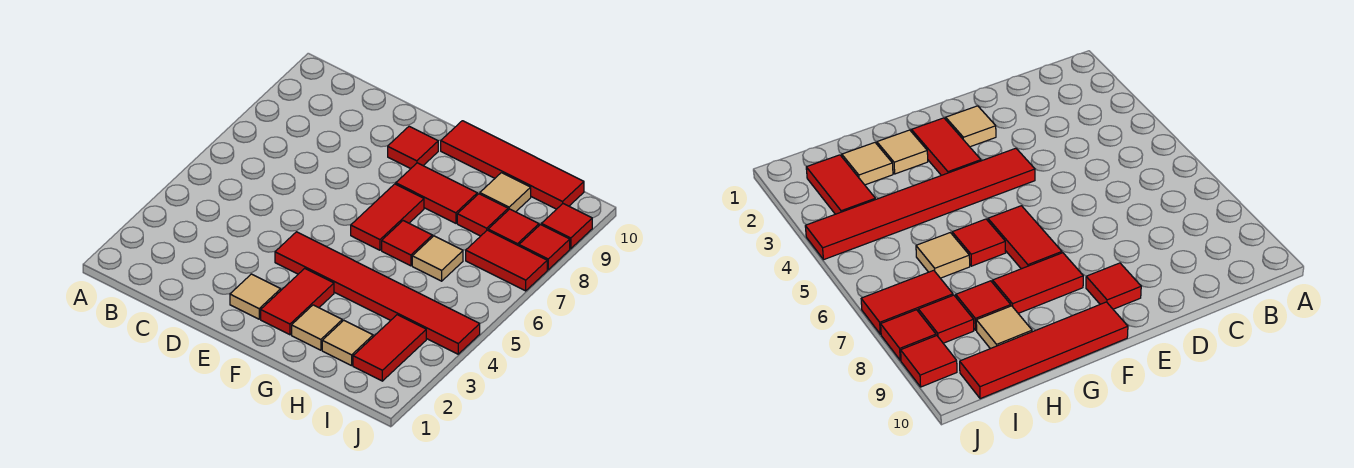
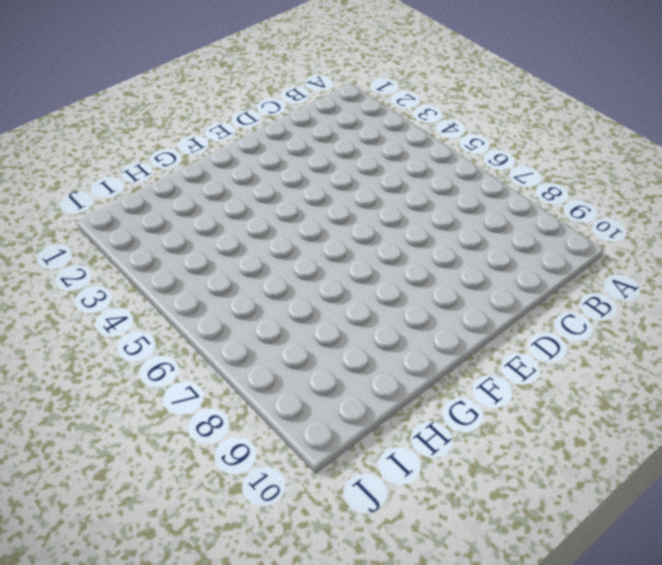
none -> tan tile E2 level 1
none -> red tile E4:J4 level 1
none -> red tile E9 level 1

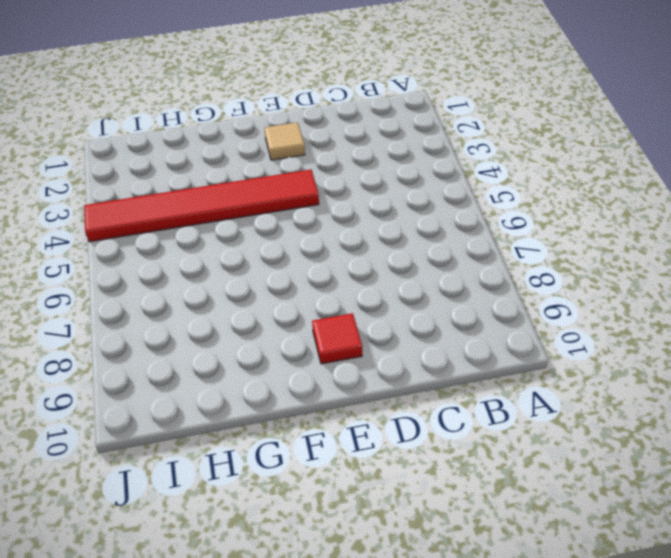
none -> red tile F2:F3 level 1
none -> red tile F6:F7 level 1
none -> red tile F8:G8 level 1

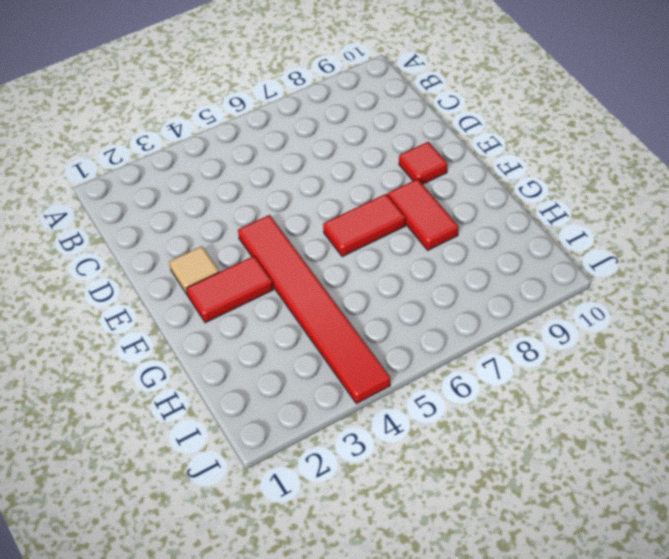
none -> red tile F10:I10 level 1
none -> tan tile G2 level 1
none -> red tile G6 level 1

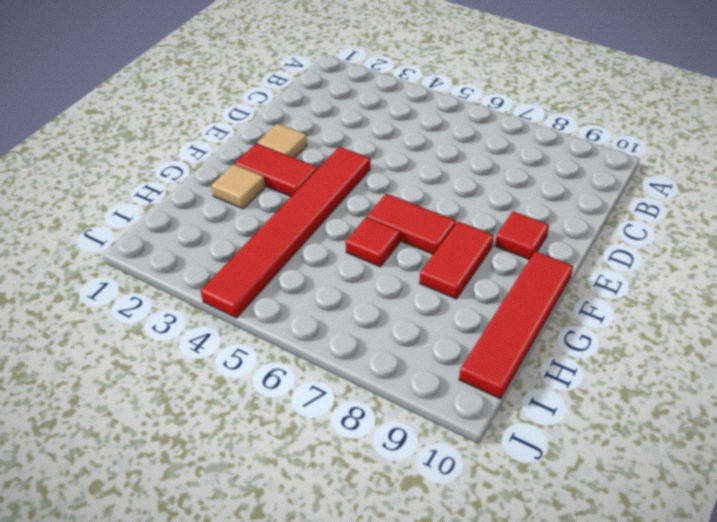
none -> tan tile H2 level 1
none -> tan tile H6 level 1
none -> red tile H8 level 1

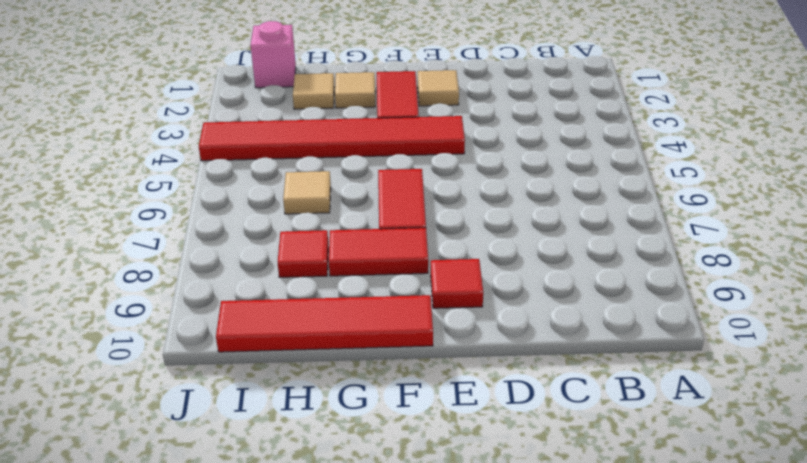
pink brick I1 level 1 -> none
none -> red tile G6 level 1
none -> tan tile H9 level 1
none -> red tile I2:I3 level 1

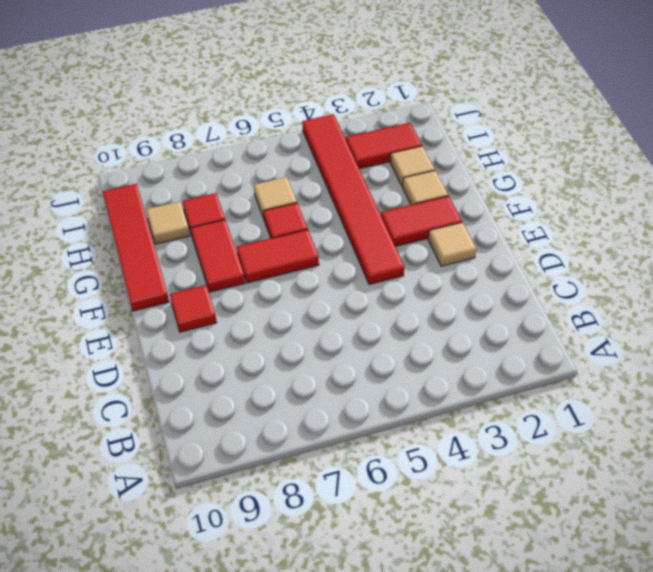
none -> red tile I7:J7 level 1
none -> red tile I8 level 1
none -> red tile J8 level 1

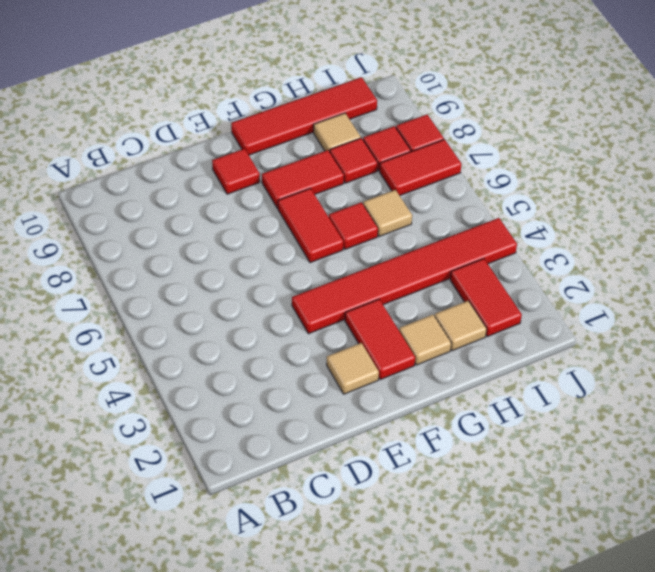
none -> red tile J9 level 1

